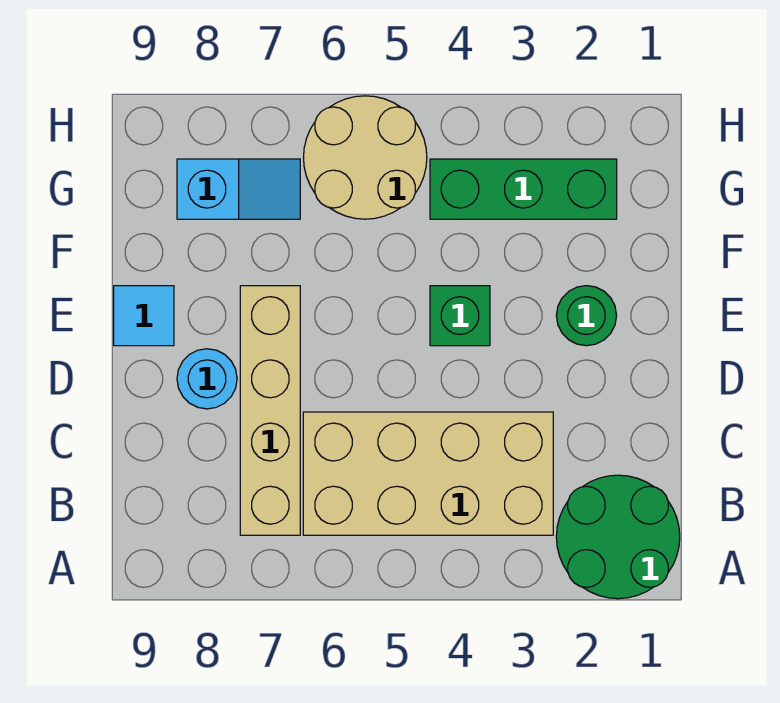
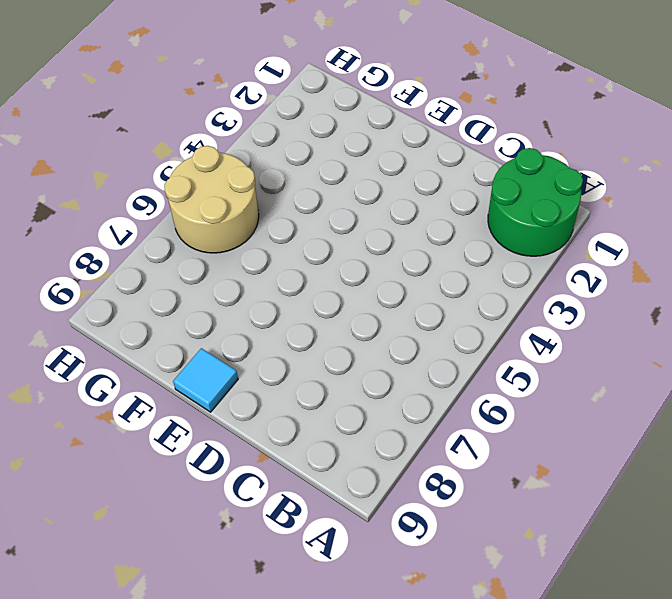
none -> tan brick B3:C6 level 1
none -> tan brick B7:E7 level 1

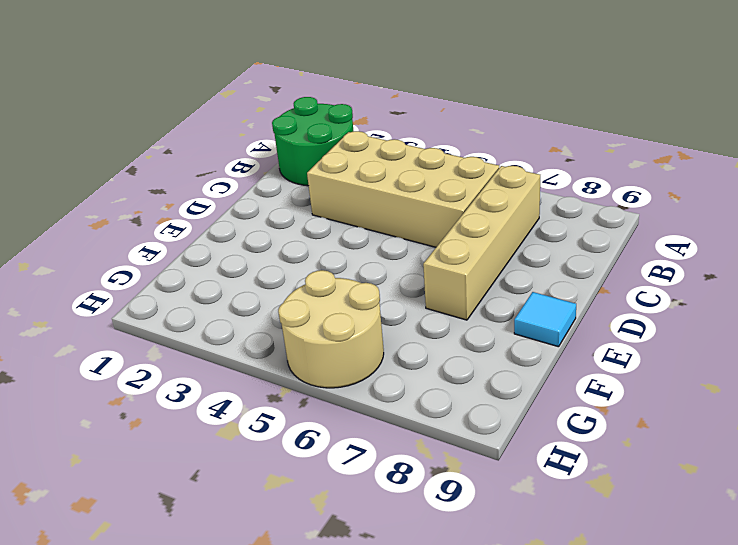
none -> cyan round brick D8 level 1
none -> green round brick E2 level 1

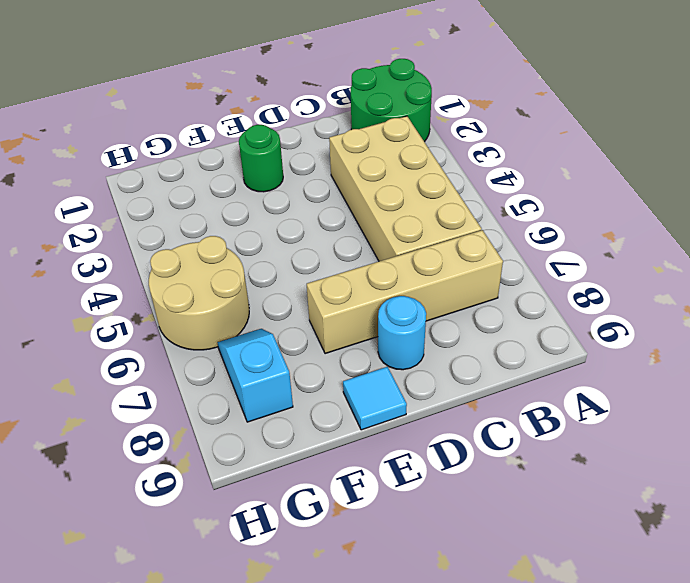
none -> green brick E4 level 1
none -> green brick G2:G4 level 1

